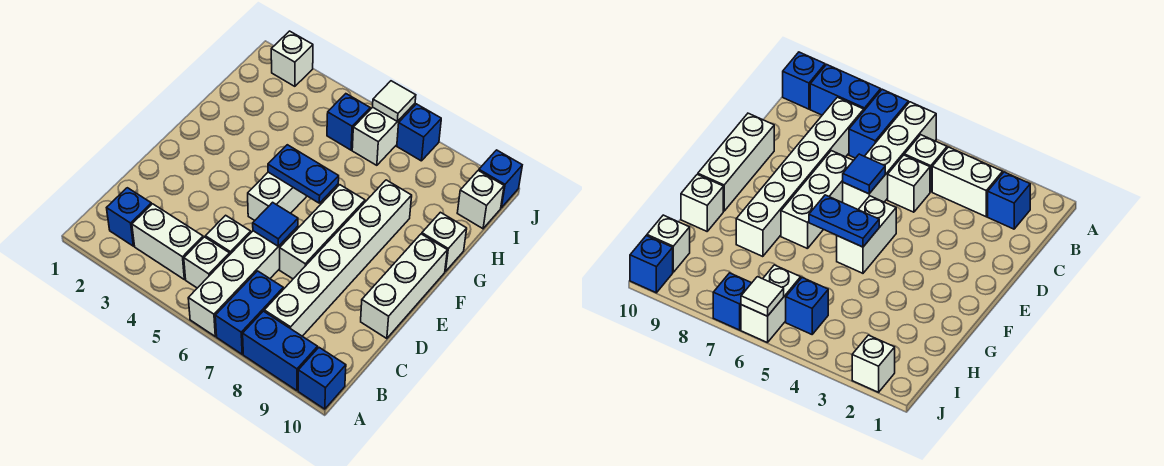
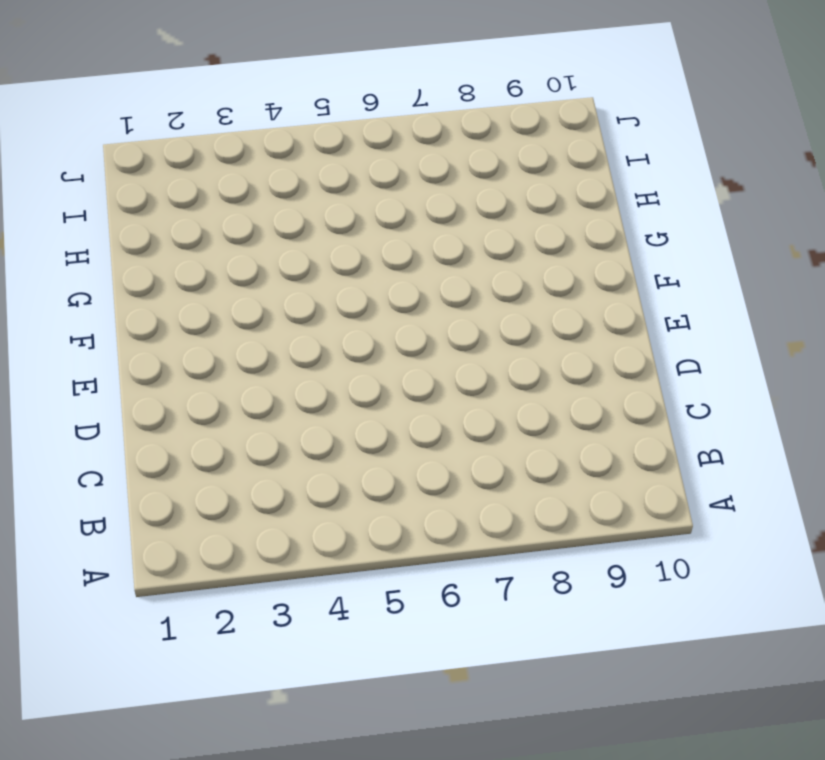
none -> white brick A6:D6 level 1
none -> blue brick A7:B7 level 1
none -> blue brick A8:A9 level 1

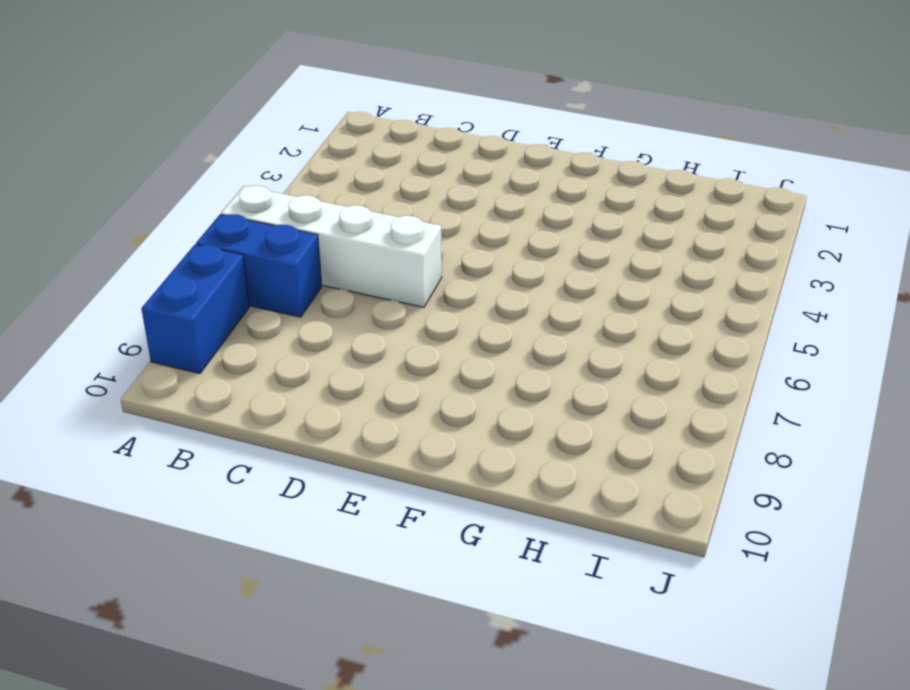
none -> blue brick A10 level 1
none -> blue brick B2 level 1
none -> white brick B3:B4 level 1

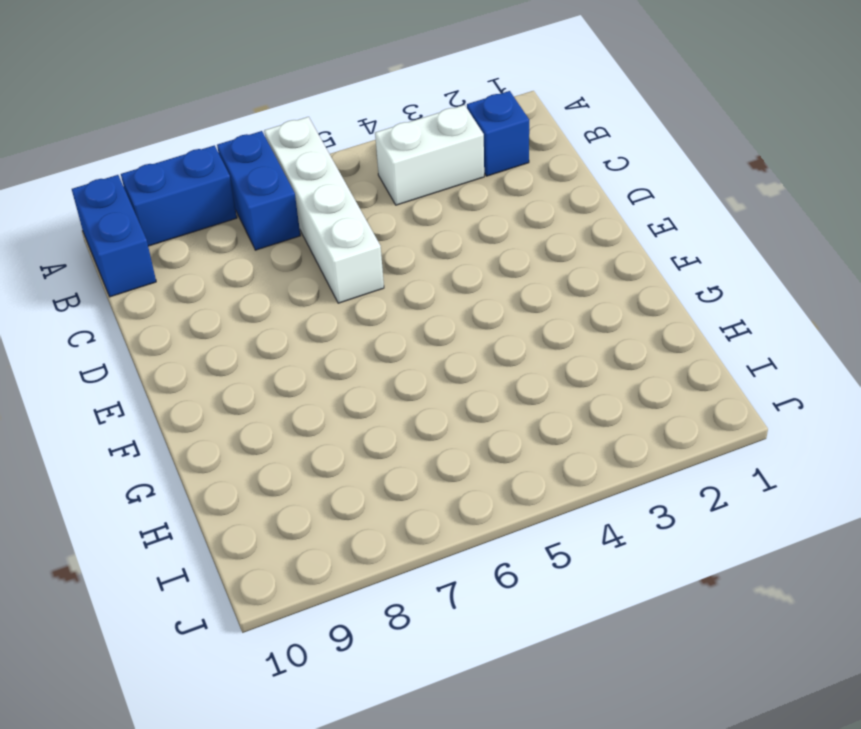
blue brick A10:B10 level 1 -> blue brick A10 level 1
none -> white brick B5 level 1
none -> white brick B8:G8 level 1
none -> white brick C5 level 1

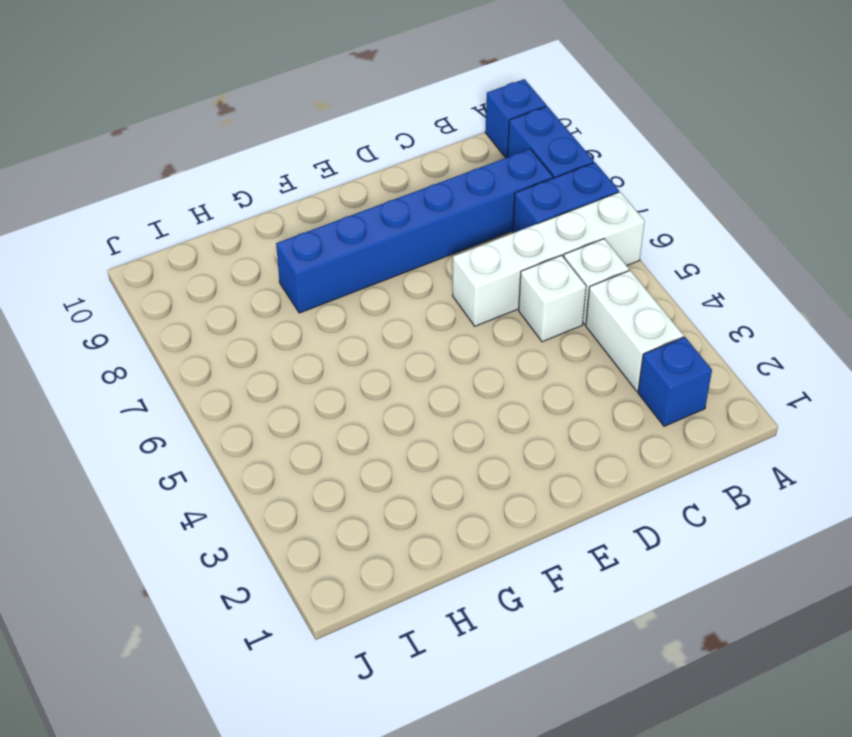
blue brick B8:G8 level 1 -> white brick B8:G8 level 1
none -> white brick D7:F7 level 1
none -> white brick D10:F10 level 1
none -> white brick E5:F5 level 1

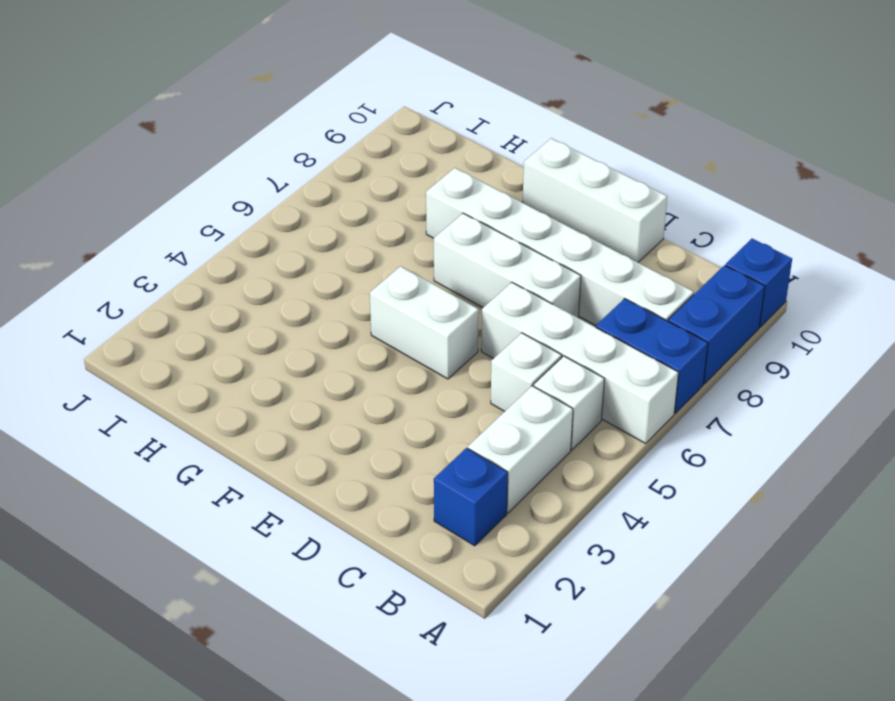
none -> white brick G10 level 1
none -> blue brick I5 level 1
none -> white brick I6:J6 level 1

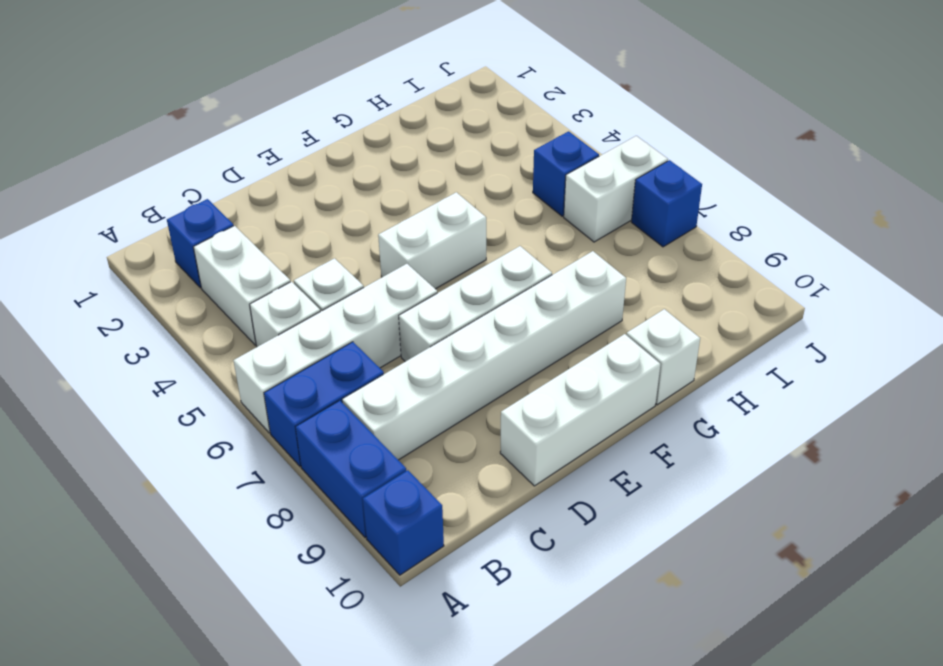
none -> white brick I10 level 1
none -> white brick J2 level 1
none -> blue brick J10 level 1

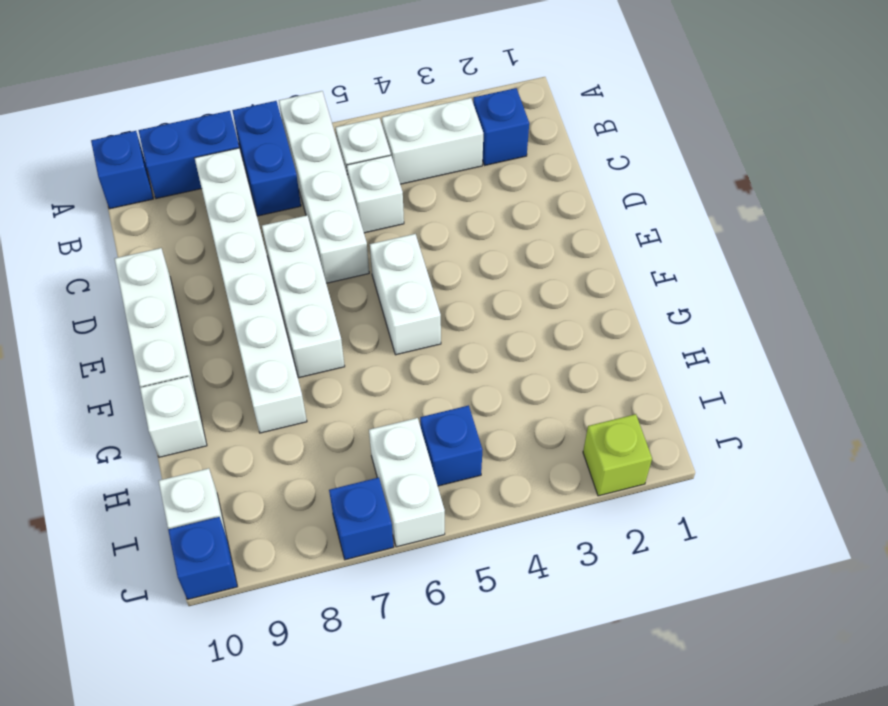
lime brick J2 level 1 -> white brick J2 level 1
none -> blue tile D6 level 2
none -> blue plate F5:F6 level 2
none -> white tile J6 level 2

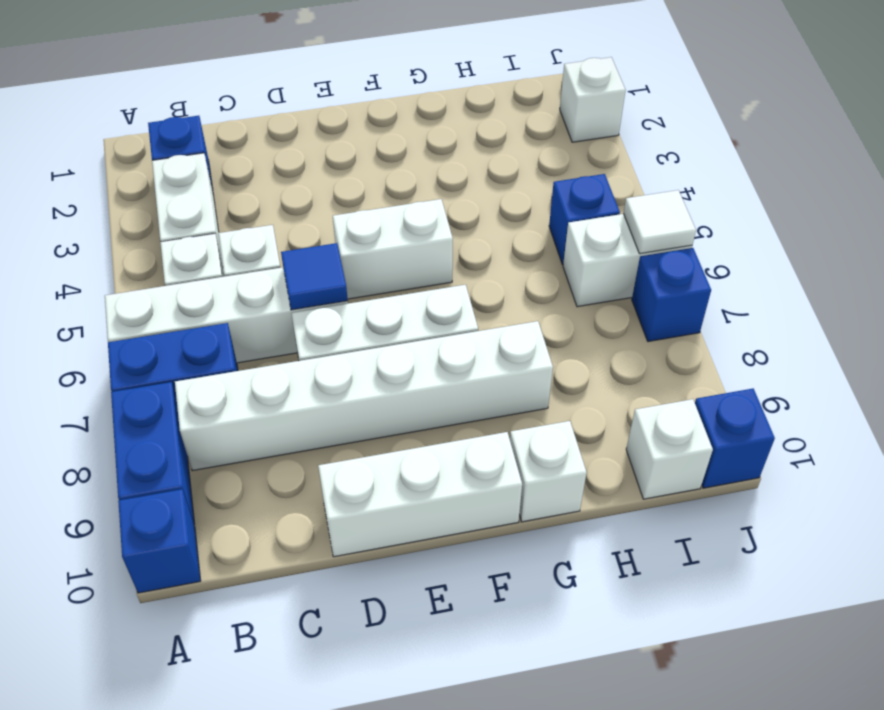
none -> blue plate F5:F6 level 2

